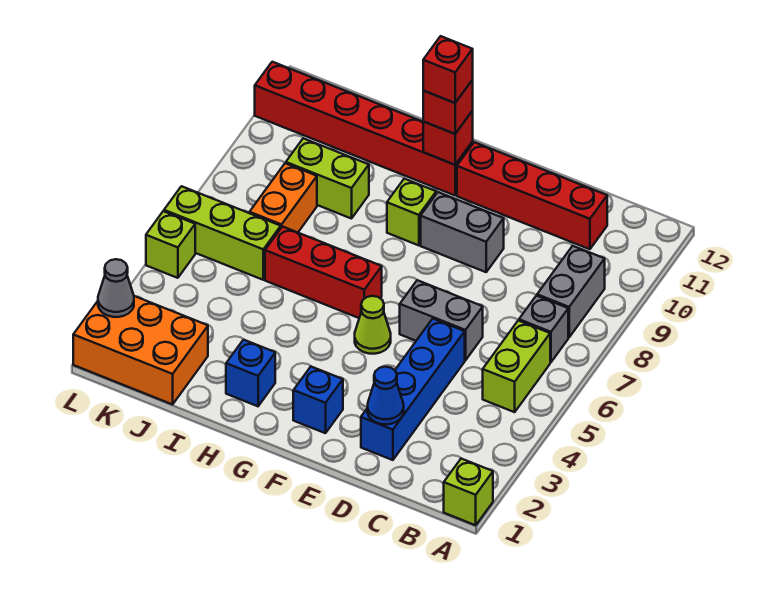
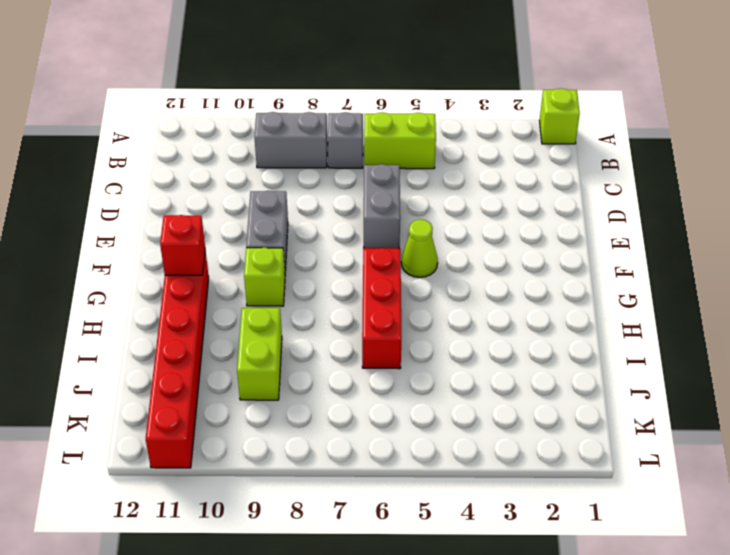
none -> red brick C11:F11 level 1
none -> blue brick D2:D5 level 1
none -> blue brick F2 level 1

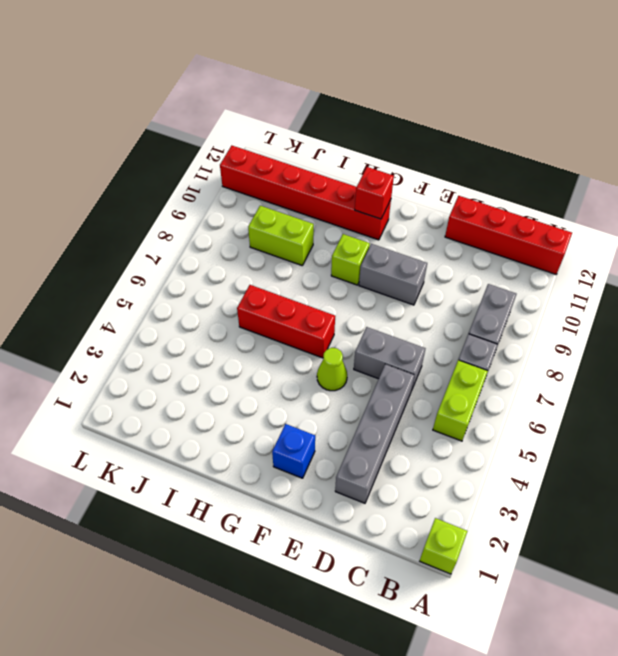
red brick A12:D12 level 1 -> red brick C11:F11 level 1
grey brick D2:D5 level 1 -> blue brick D2:D5 level 1
none -> blue brick H2 level 1
none -> orange brick J1:L2 level 1
none -> lime brick J6:L6 level 1

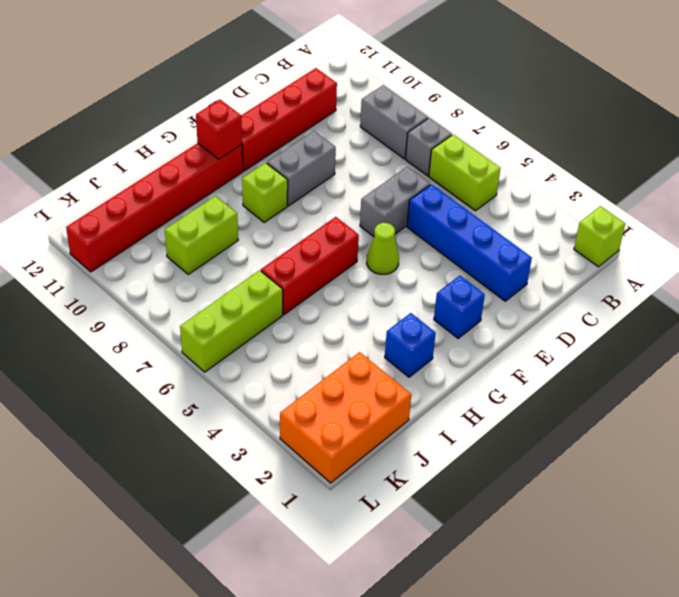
none -> orange brick J7:J8 level 1
none -> lime brick L5 level 1
none -> blue cone D2 level 2

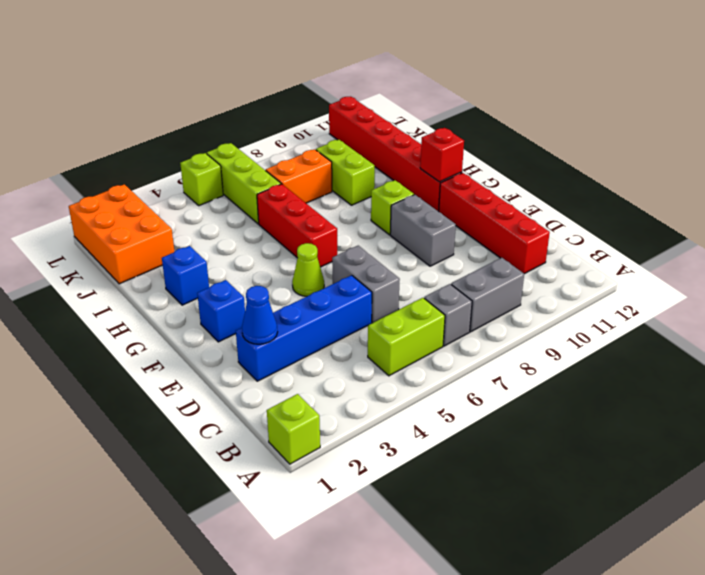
none -> grey cone L2 level 2
none -> red brick G11 level 3
none -> red brick G11 level 4

